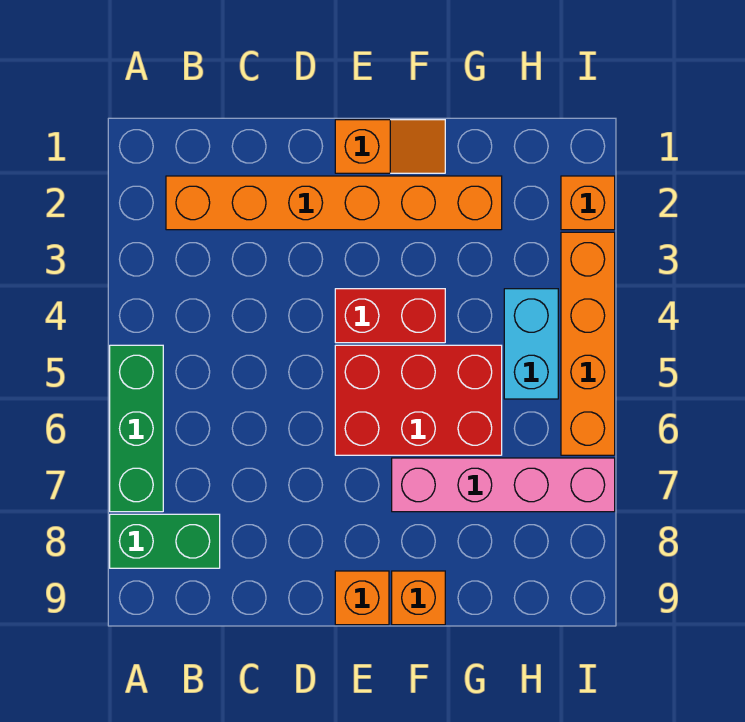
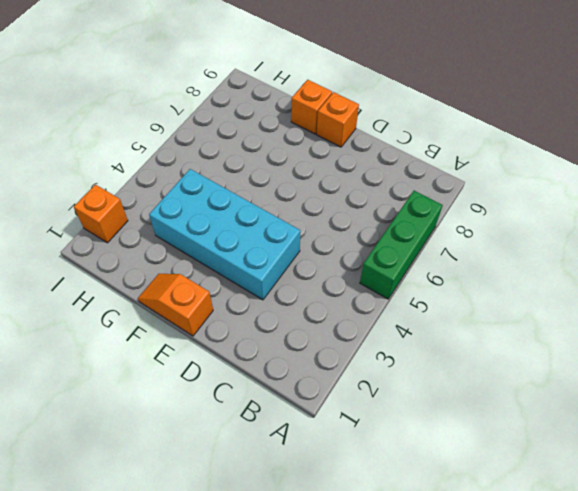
cyan brick D3:G4 level 1 -> red brick E4:F4 level 1
none -> green brick A8:B8 level 1
none -> orange brick B2:G2 level 1
none -> red brick E5:G6 level 1

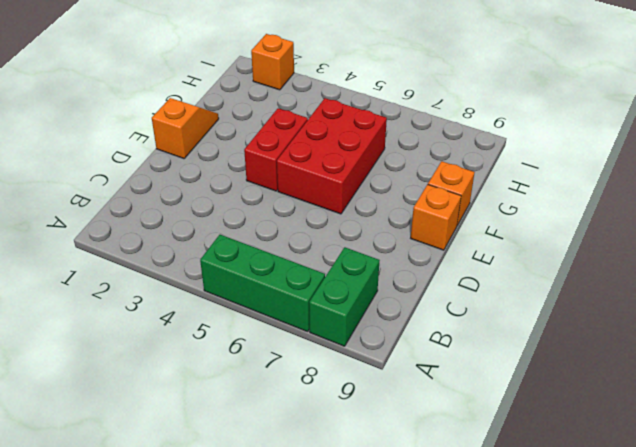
none -> orange brick B2:G2 level 1
none -> pink brick F7:I7 level 1
none -> cyan brick H4:H5 level 1

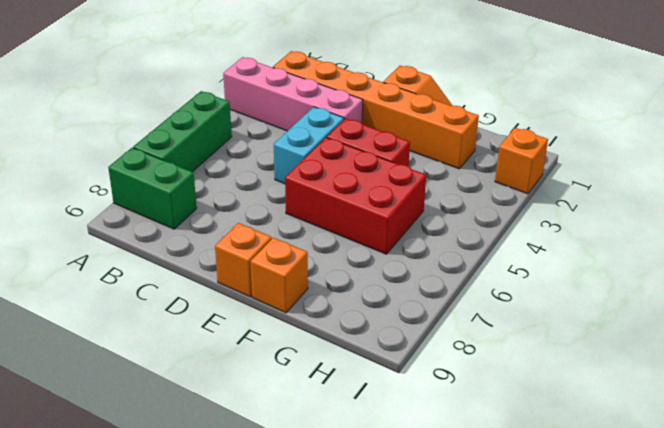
pink brick A3:D3 level 1 -> pink brick F7:I7 level 1
cyan brick D4:D5 level 1 -> cyan brick H4:H5 level 1
none -> orange brick I3:I6 level 1

